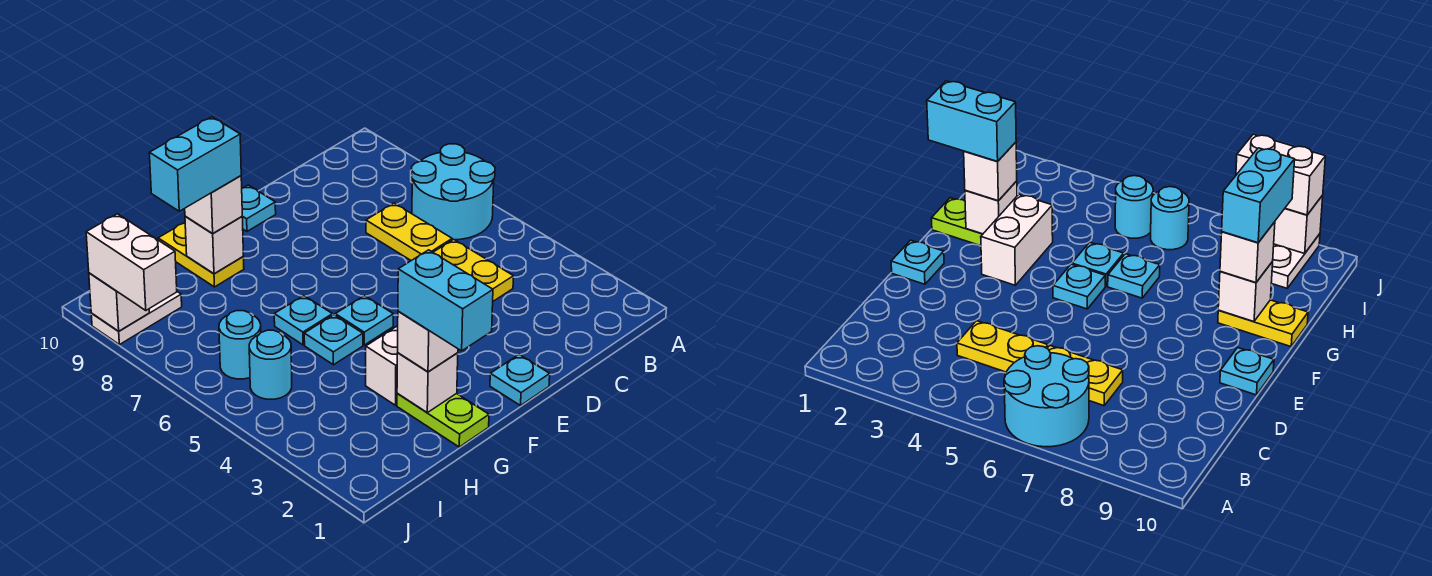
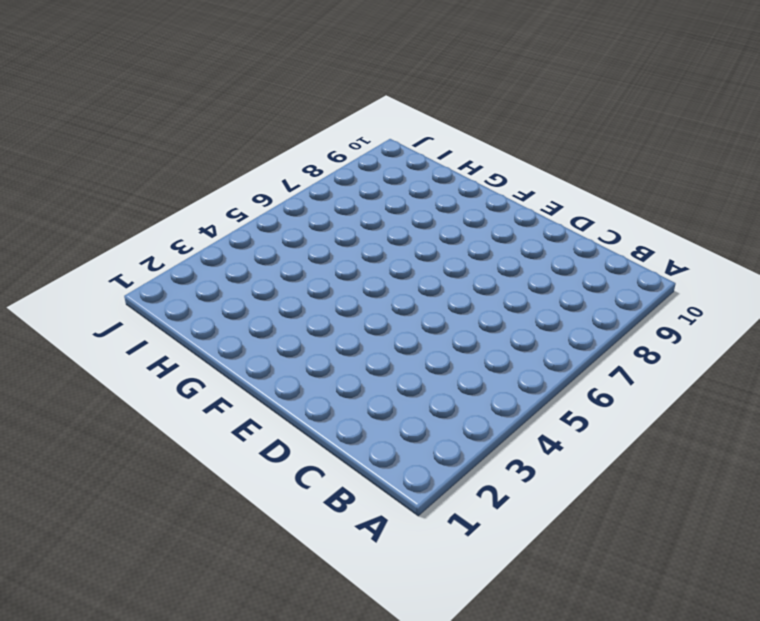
none -> cyan round brick A6:B7 level 1
none -> yellow plate C4:C5 level 1
none -> yellow plate C6:C7 level 1

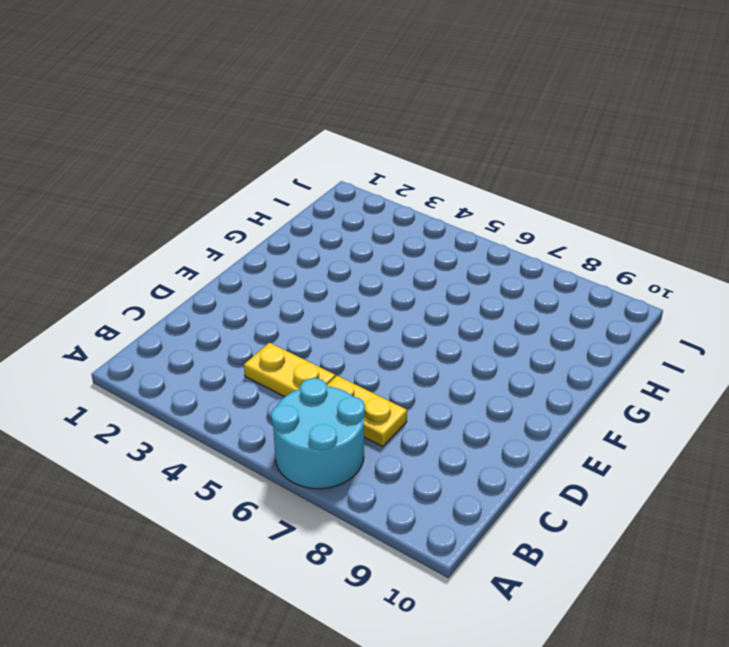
none -> cyan plate E1 level 1
none -> cyan plate E10 level 1
none -> white brick F3:G3 level 1

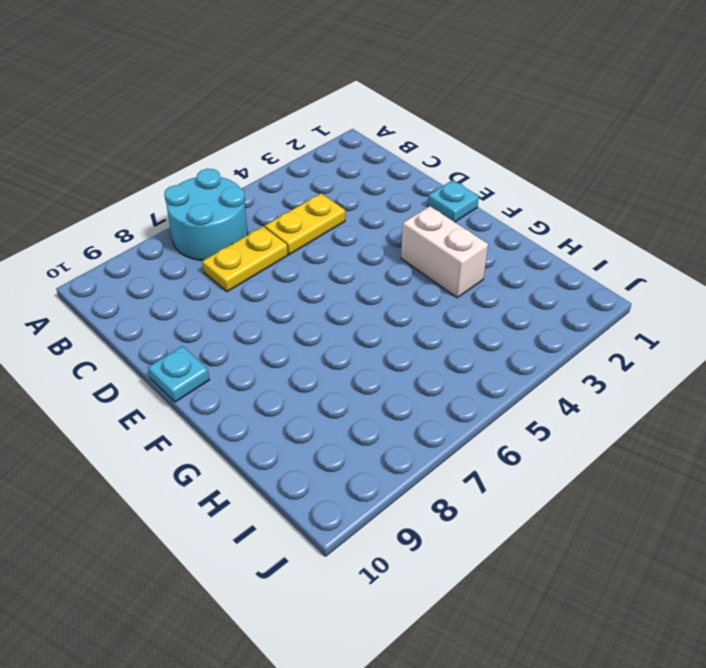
none -> cyan plate F5 level 1
none -> lime plate G1:G2 level 1
none -> cyan plate G5 level 1

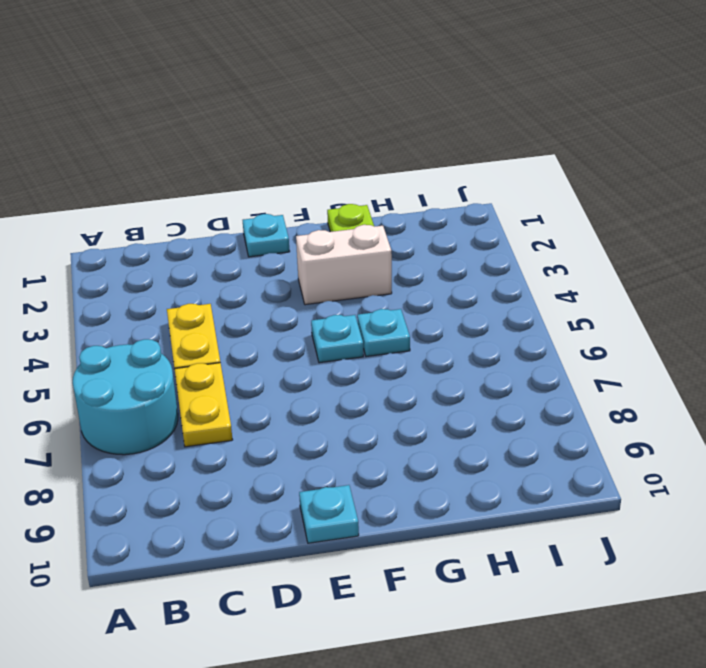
none -> cyan plate G6 level 1
none -> yellow plate G9:G10 level 1
none -> cyan round brick I5 level 1

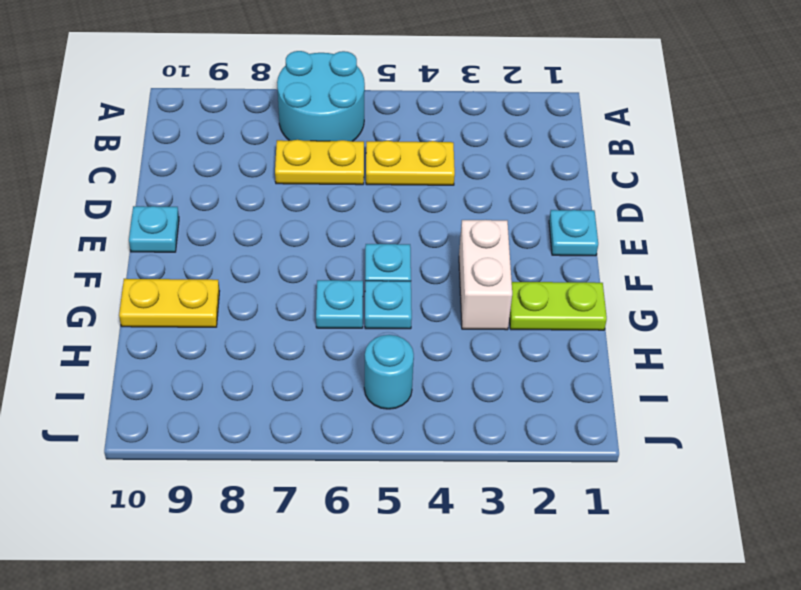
none -> cyan round brick I6 level 1
none -> white plate I9:J9 level 1
none -> white brick G2 level 2

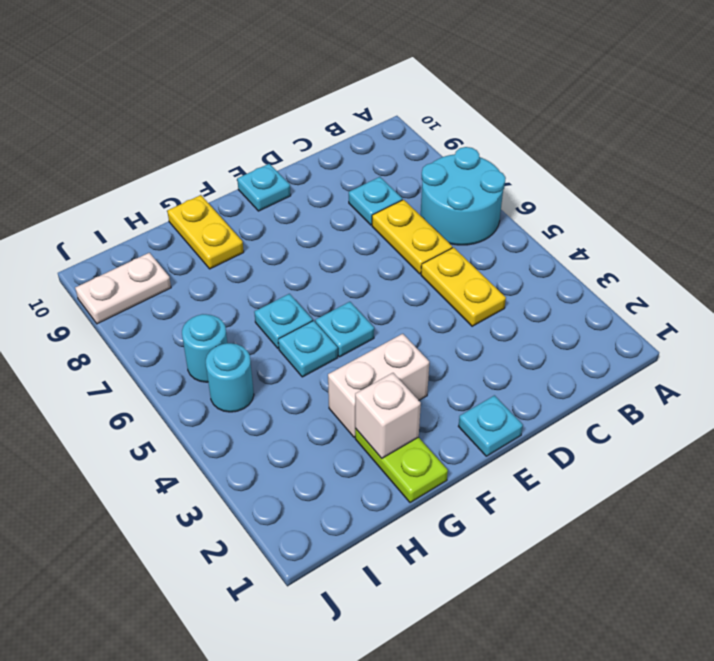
cyan plate C8 level 1 -> none
none -> white brick G9 level 2
none -> white brick J9 level 2
none -> white brick G2 level 3

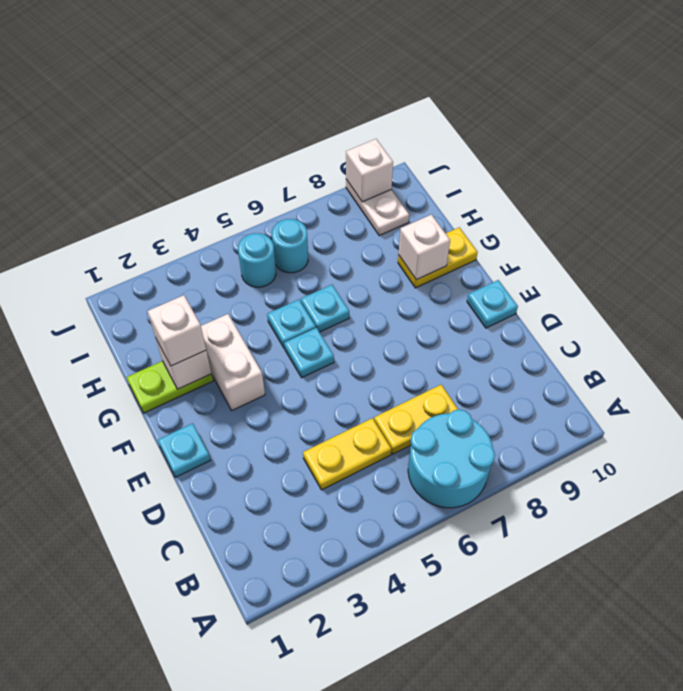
none -> white brick G9 level 3
none -> white brick J8:J9 level 3
none -> cyan brick G1:G2 level 4

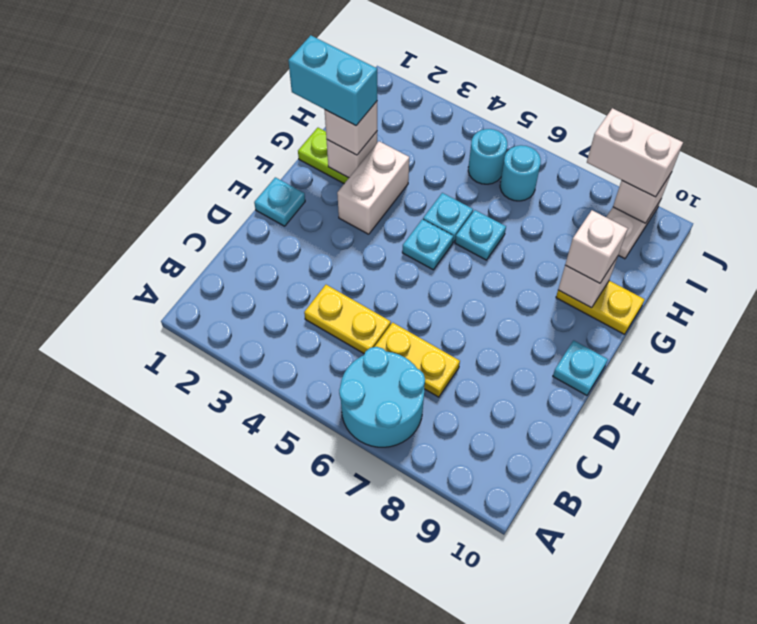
none -> cyan brick G9:H9 level 4

